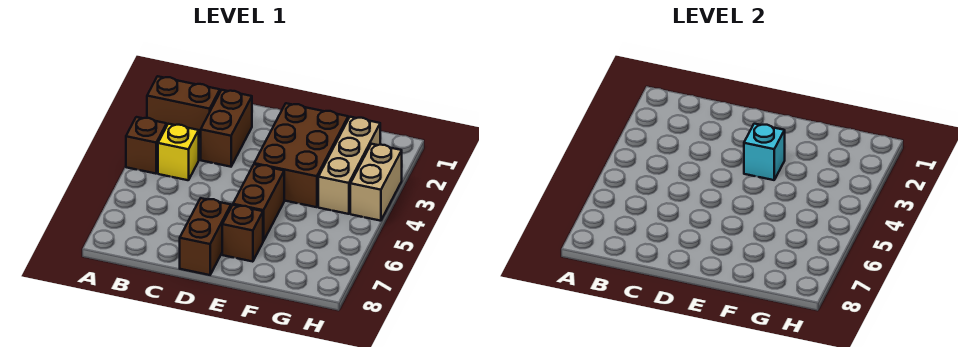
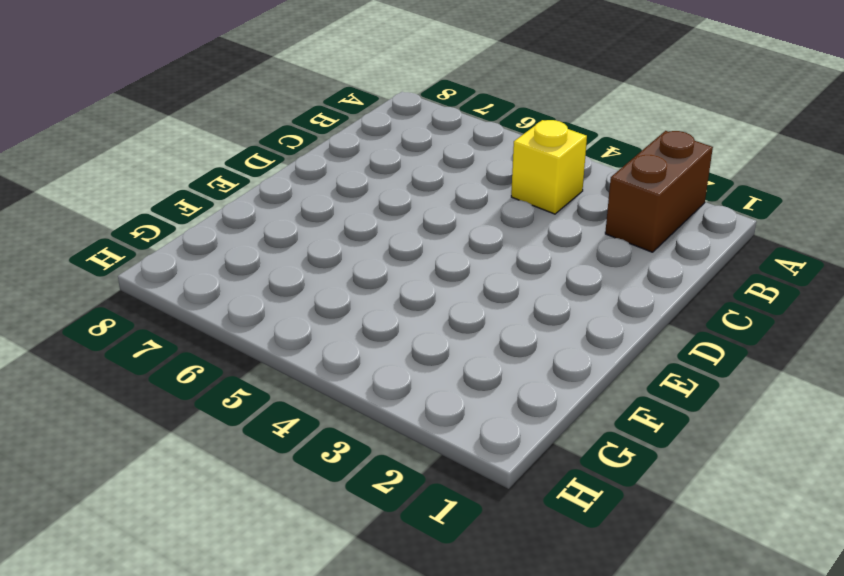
none -> brown brick A4 level 1
none -> brown brick C2:C3 level 1

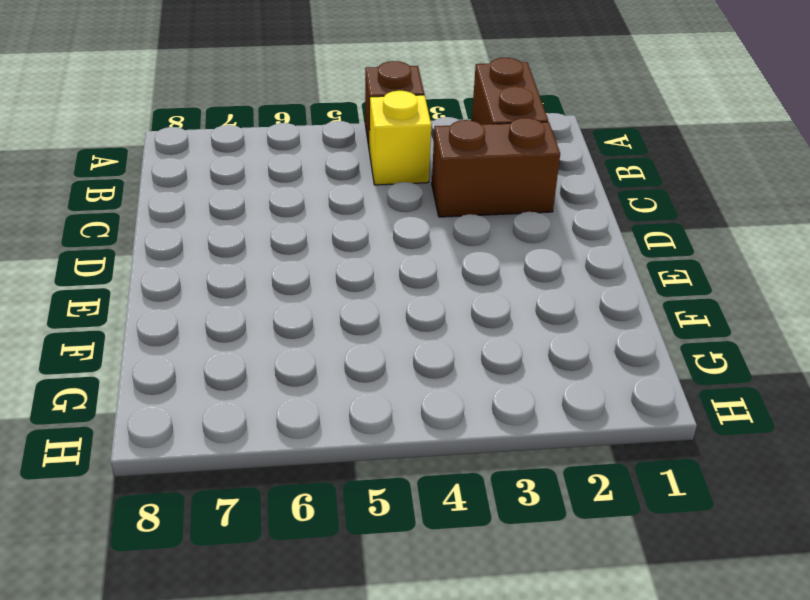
none -> brown brick D7:D8 level 1
none -> brown brick E2:F4 level 1

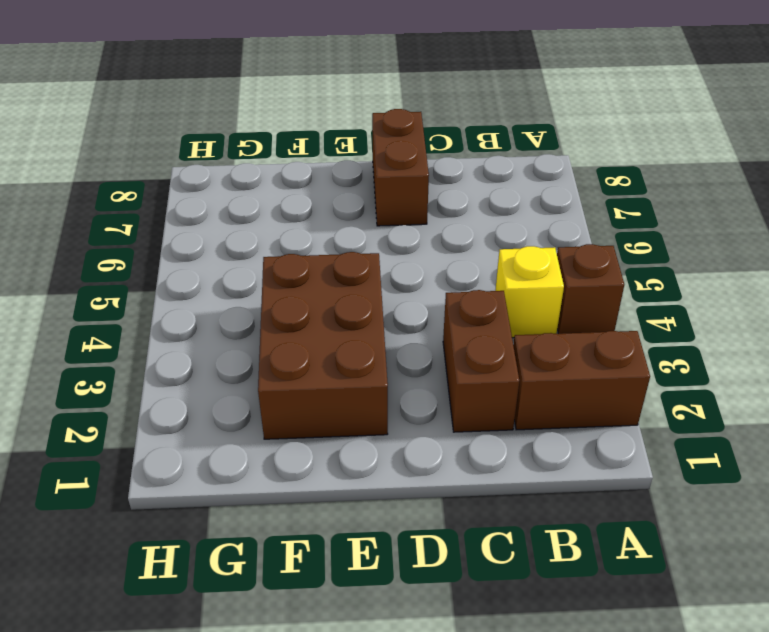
none -> brown brick E5:E6 level 1
none -> brown brick E7 level 1

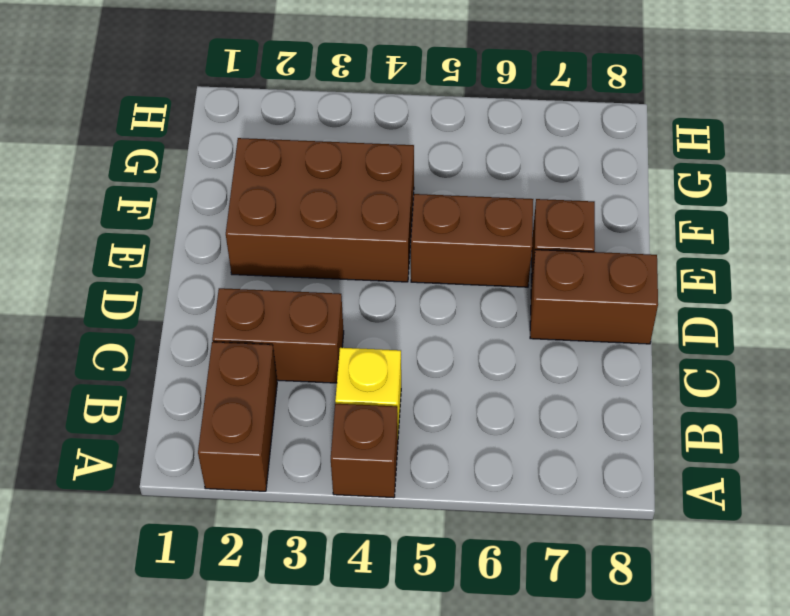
none -> tan brick G2:G4 level 1
none -> tan brick H3:H4 level 1

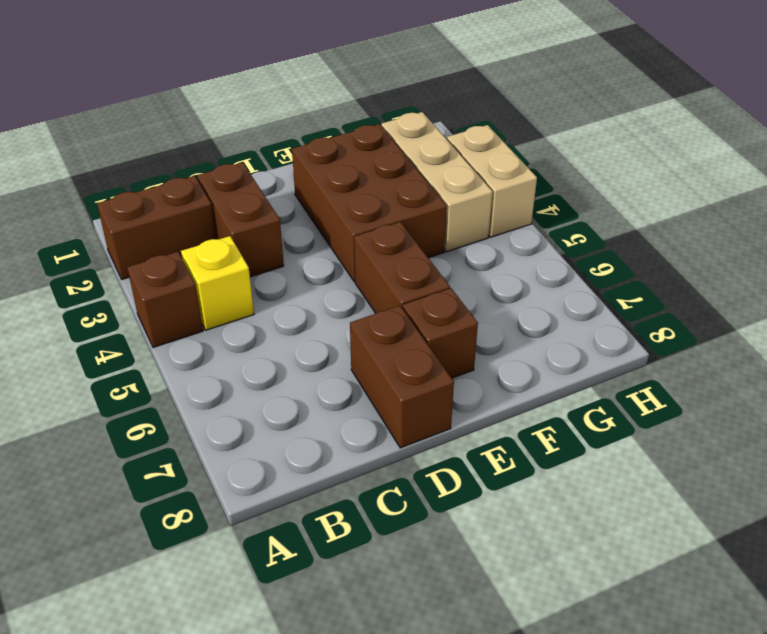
none -> cyan brick E3 level 2

